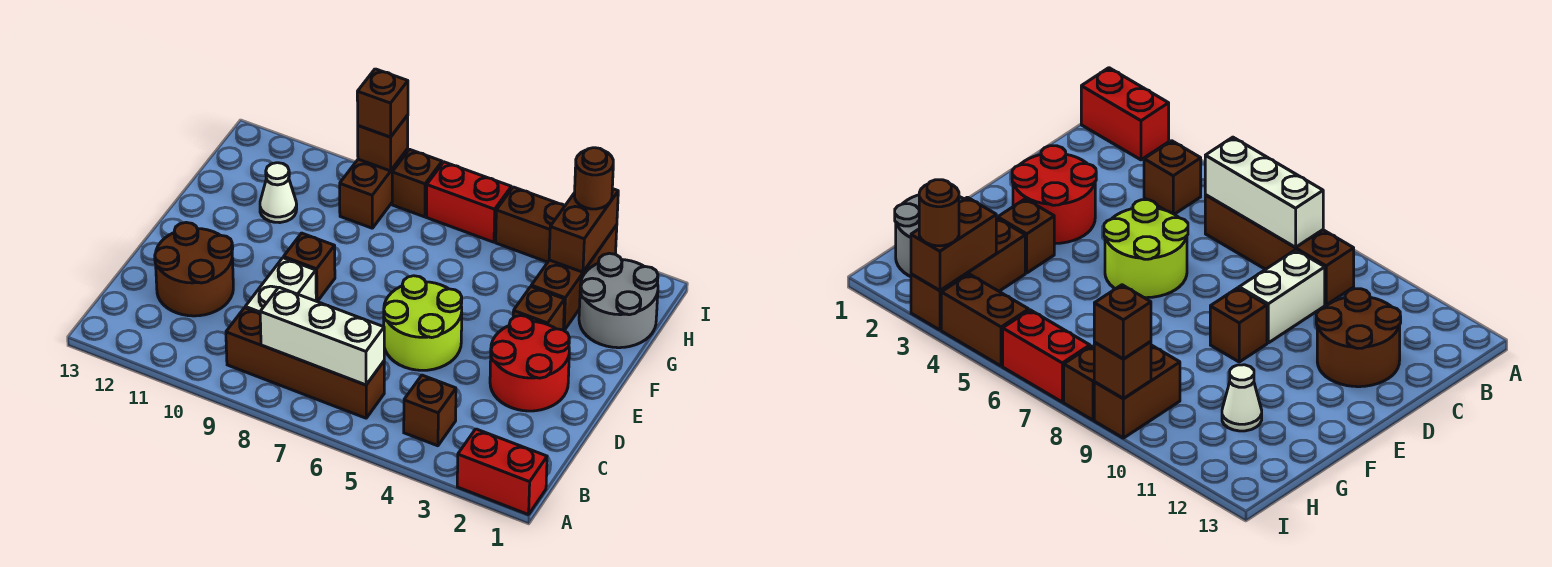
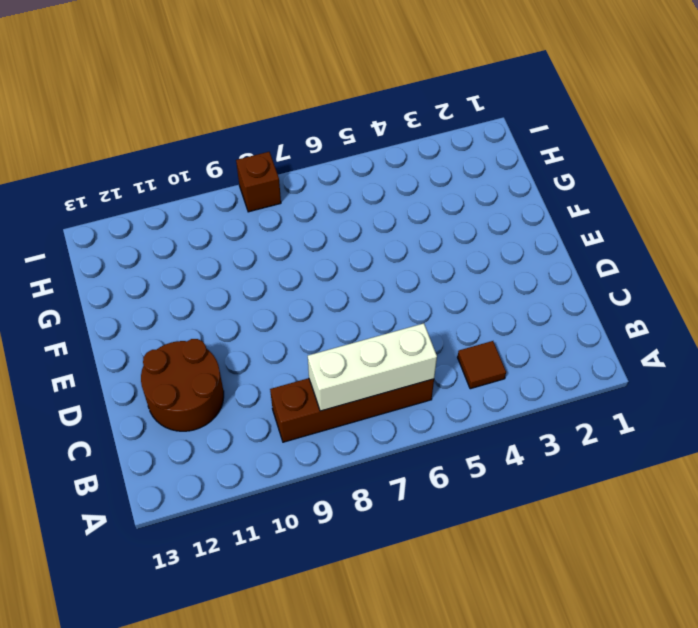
brown tile B4 level 1 -> brown brick B4 level 1
none -> red brick A1:A2 level 1
none -> white brick C9:D9 level 1
none -> red round brick D2:E3 level 1

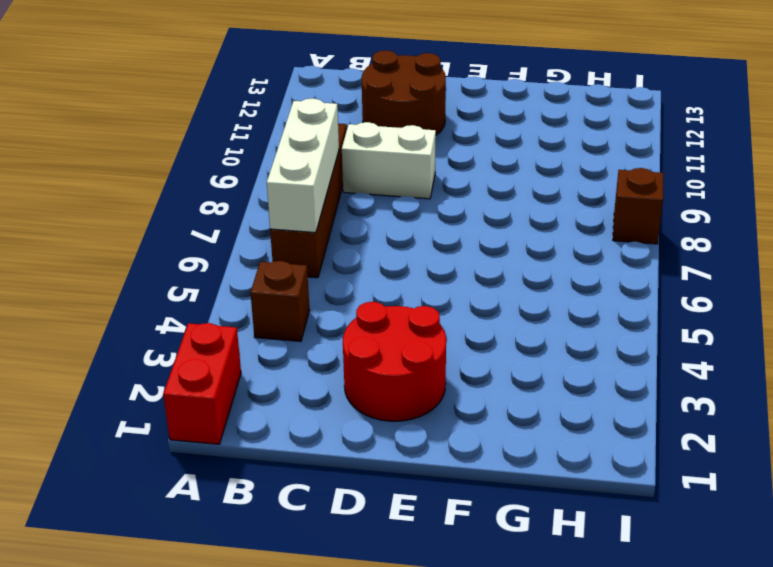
none -> lime round brick D5:E6 level 1
none -> brown brick E9 level 1
none -> brown brick F3 level 1

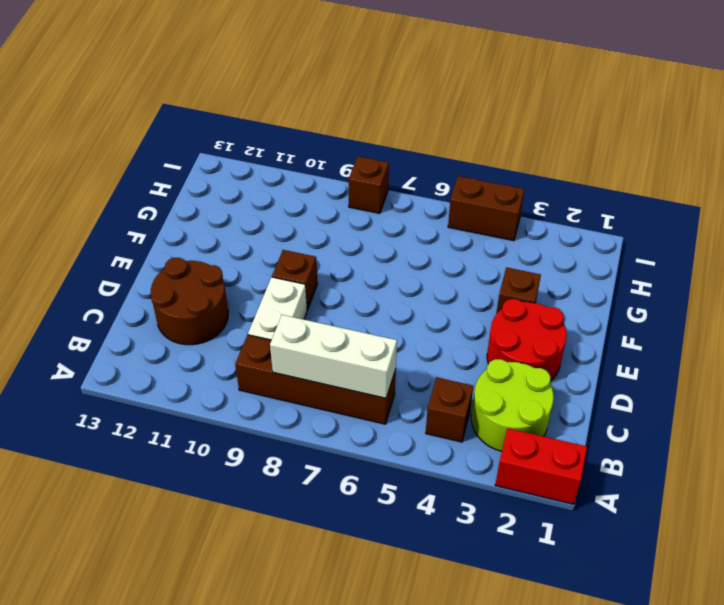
lime round brick B2:C3 level 1 -> lime round brick D5:E6 level 1
none -> grey round brick G1:H2 level 1
none -> brown brick G3:I3 level 1
none -> white cone G11 level 1

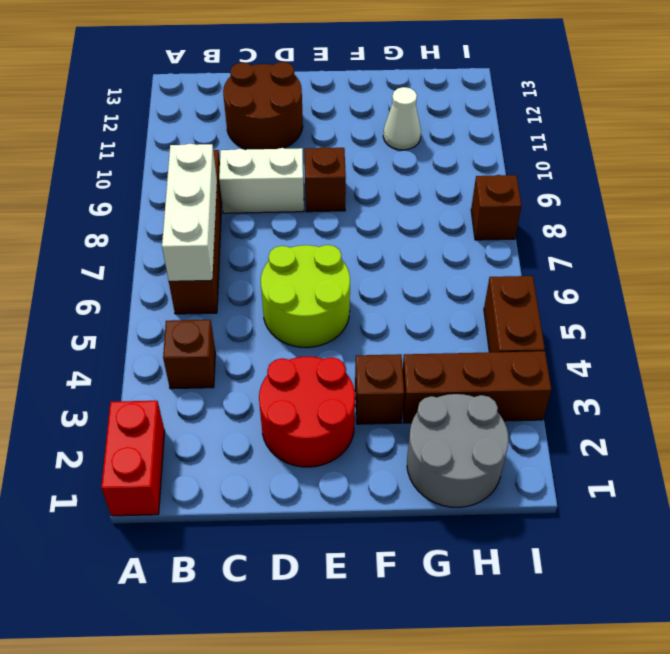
none -> brown brick H9:I9 level 1
none -> red brick I6:I7 level 1
none -> brown brick H3:I3 level 2

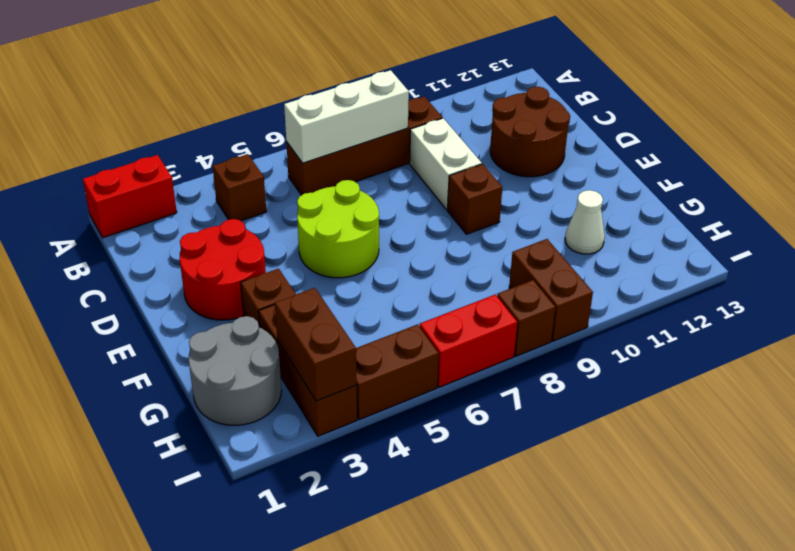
none -> brown brick I9 level 2
none -> brown round brick I3 level 3
none -> brown brick I9 level 3

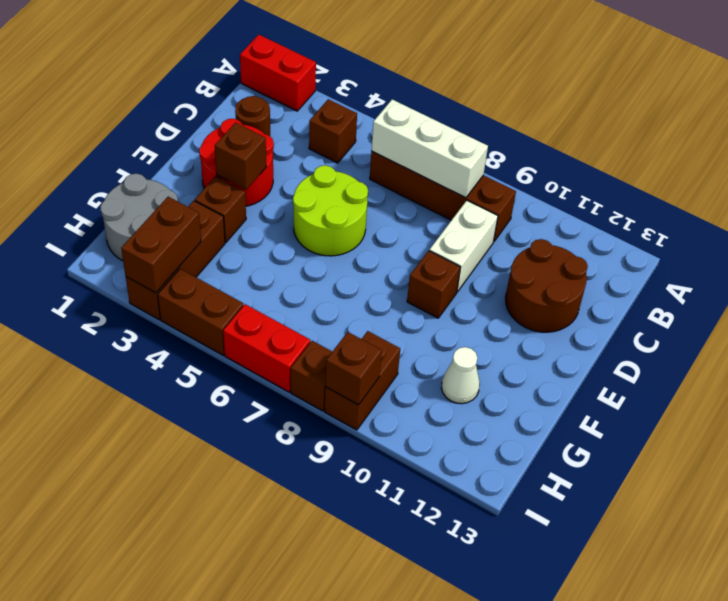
brown round brick C2 level 1 -> brown round brick I3 level 3
brown brick E3 level 2 -> brown brick I9 level 3

